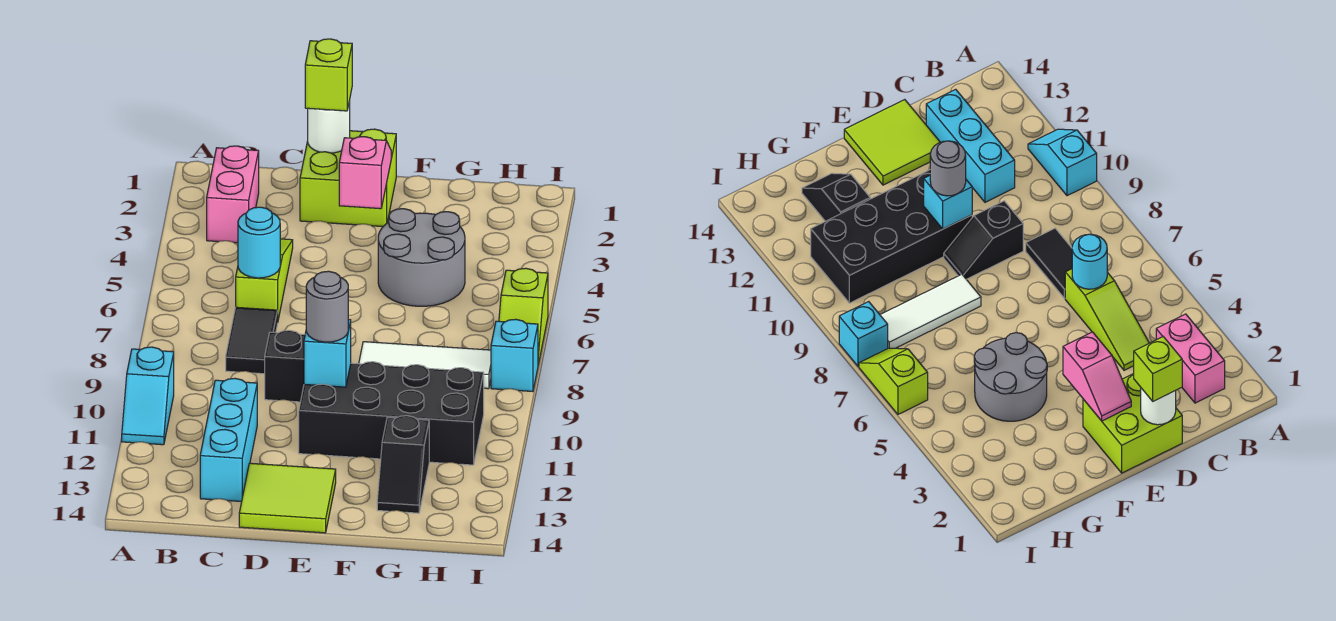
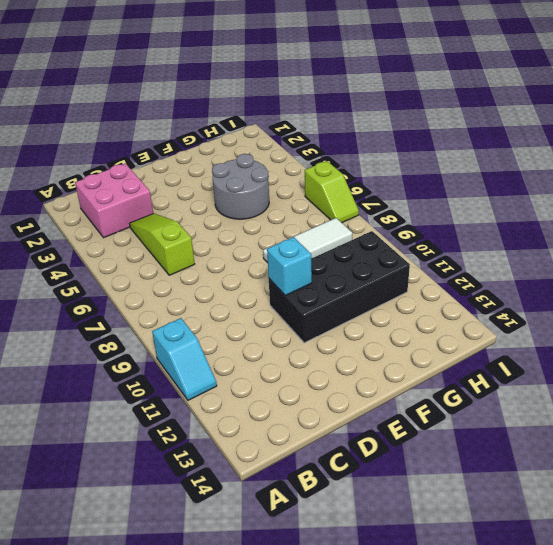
pink brick B2:C3 level 1 -> pink brick B2:B3 level 1
none -> black tile C7:C8 level 1
none -> cyan brick C11:C13 level 1
none -> lime brick D1:E2 level 1

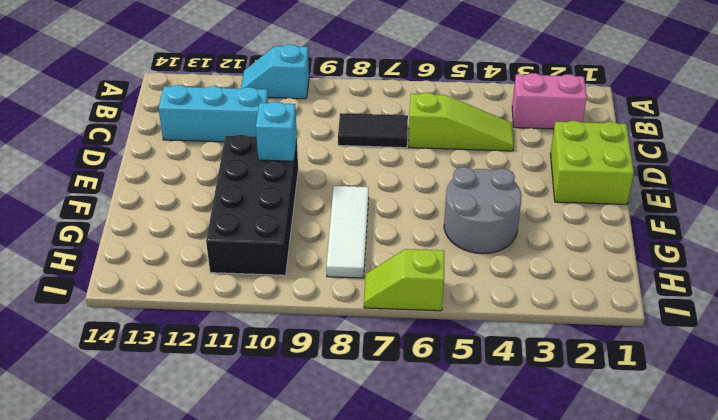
none -> black slope D9:E9 level 1 top D
none -> lime tile D13:E14 level 1
none -> black slope G12:G13 level 1 top 12

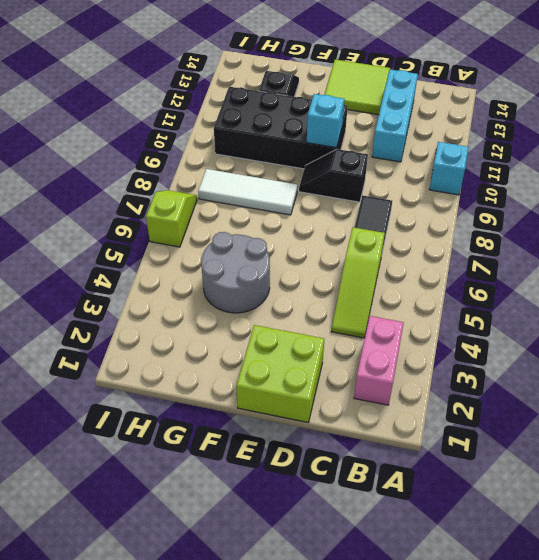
none -> cyan brick I8 level 1
none -> cyan round brick C6 level 2
none -> white round brick D1 level 2

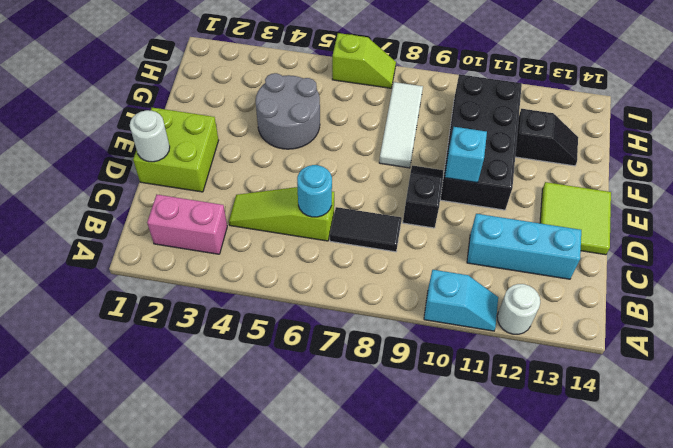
white round brick A12 level 1 -> none
none -> cyan brick I8 level 1
none -> pink slope E2:E3 level 2 top 3
none -> lime brick D1 level 3

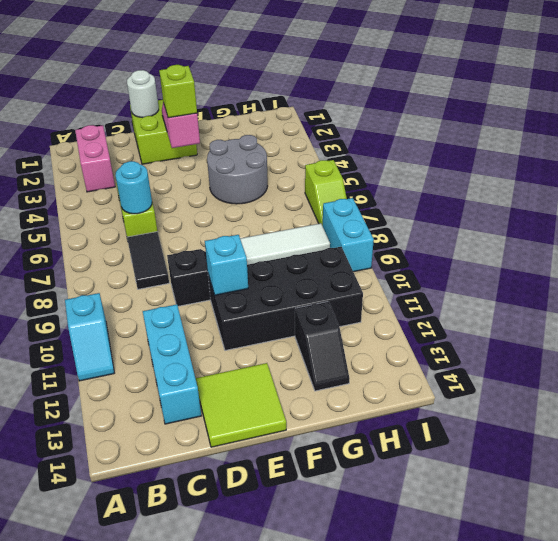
lime brick E3 level 3 -> lime brick D1 level 3
cyan brick I8:I9 level 1 -> cyan brick I8 level 1
none -> grey round brick E10 level 3

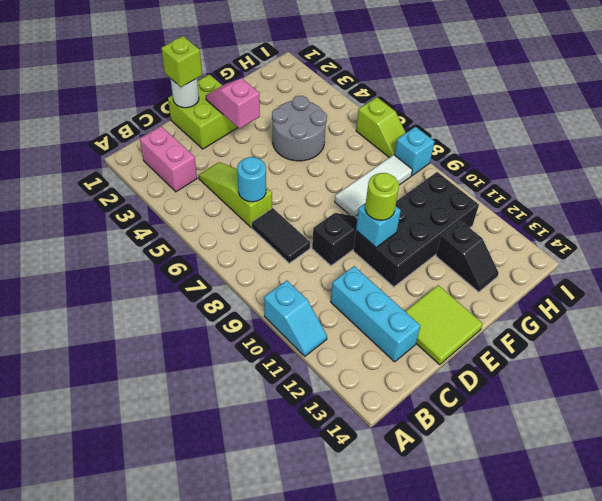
lime round brick E10 level 3 -> grey round brick E10 level 3

